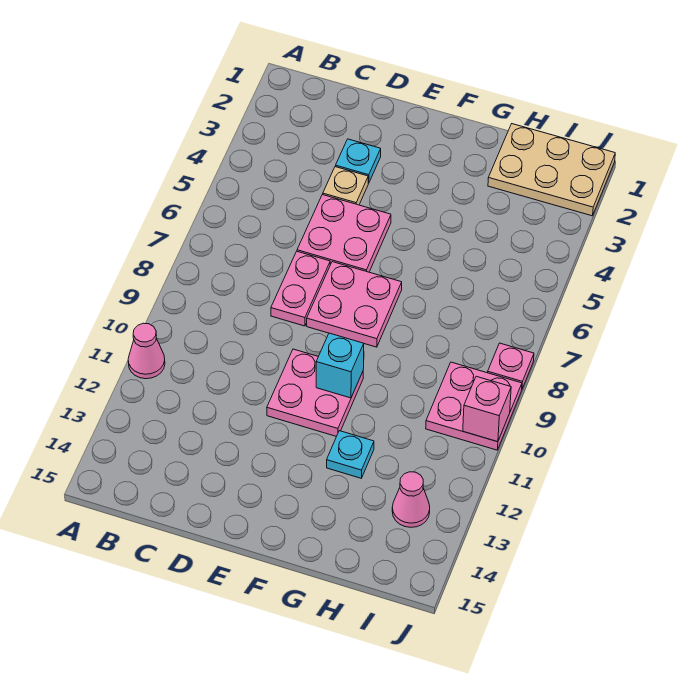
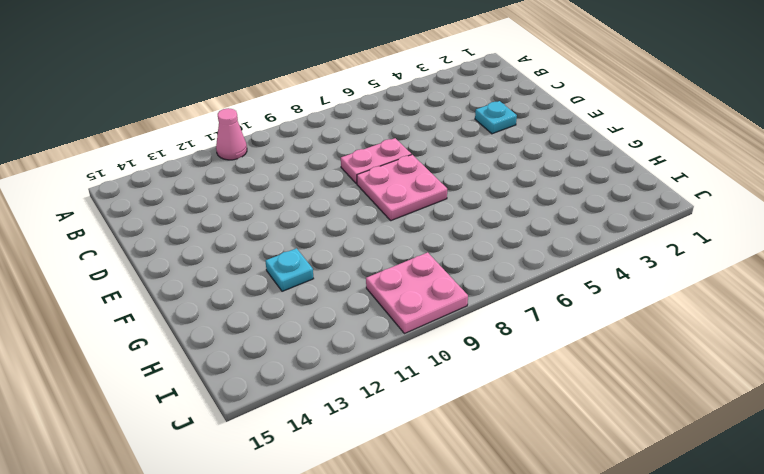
none -> tan plate D4 level 1
none -> pink plate D5:E6 level 1
none -> pink plate E10:F11 level 1

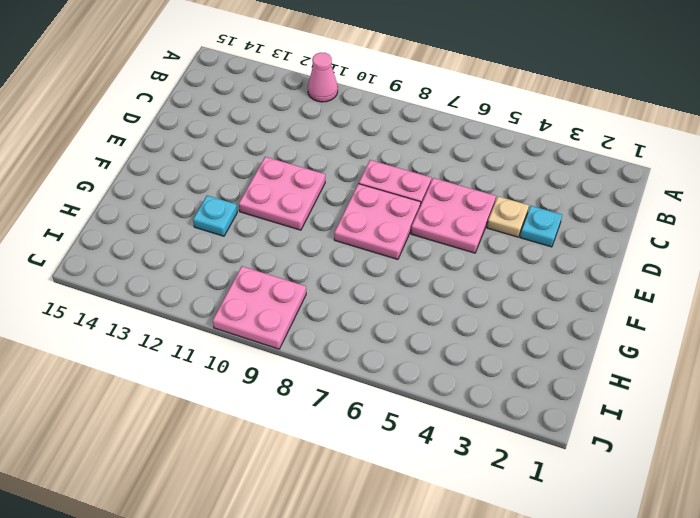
none -> tan plate H1:J2 level 1
none -> pink cone I13 level 1
none -> pink plate J8 level 1

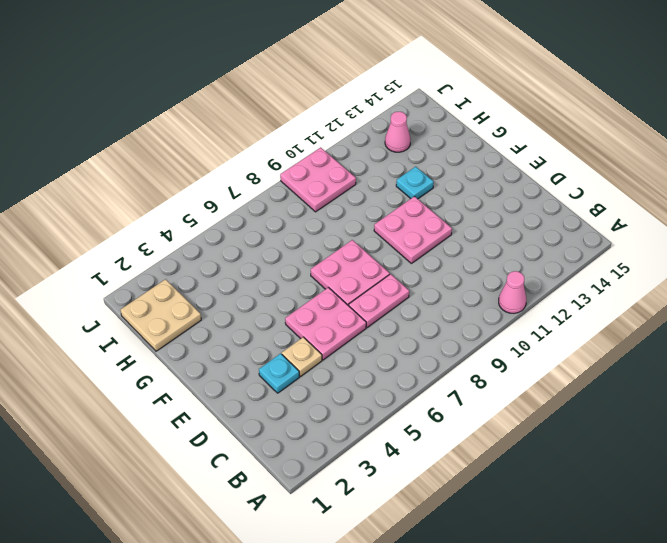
tan plate H1:I2 level 1 -> tan plate H1:J2 level 1
none -> pink plate J8 level 1
none -> cyan brick F10 level 2
none -> pink brick J10 level 2

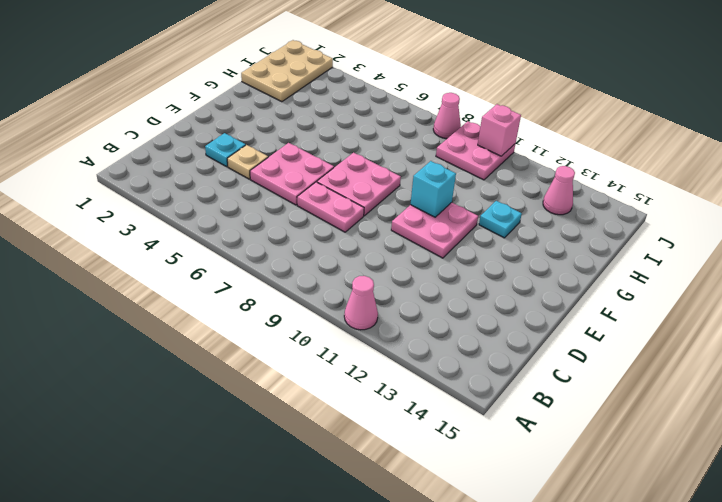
pink cone J8 level 1 -> pink plate J8 level 1

